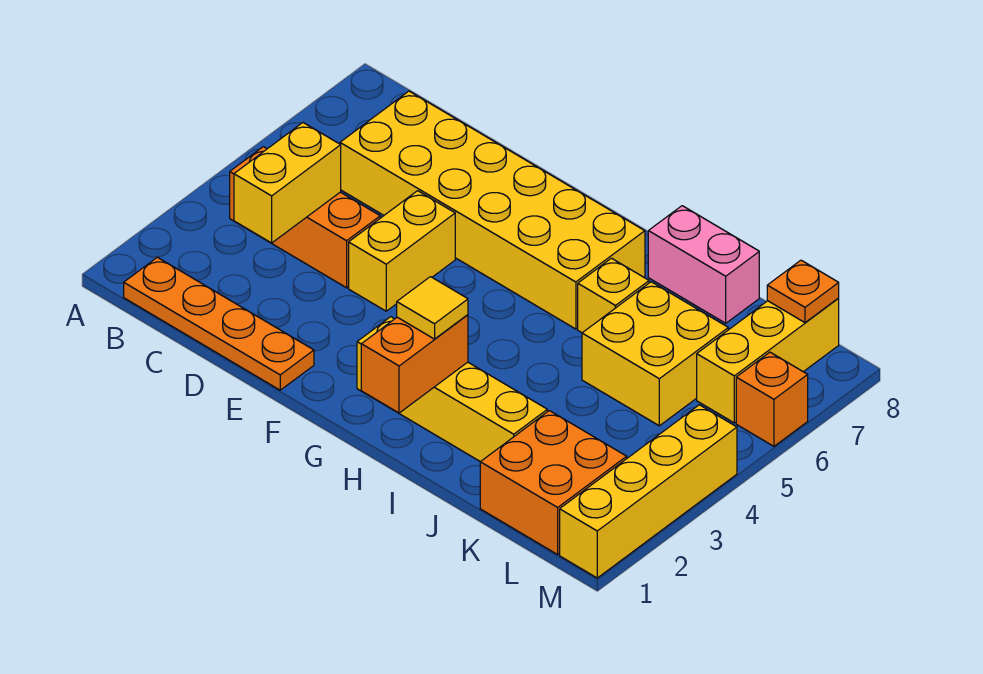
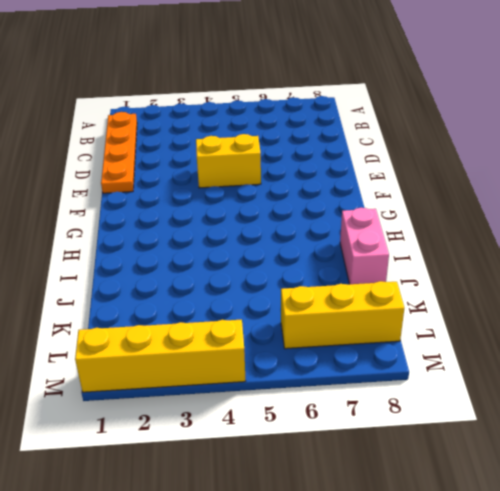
none -> orange brick B4:D4 level 1
none -> yellow brick C6:H7 level 1
none -> yellow brick G2:J2 level 1

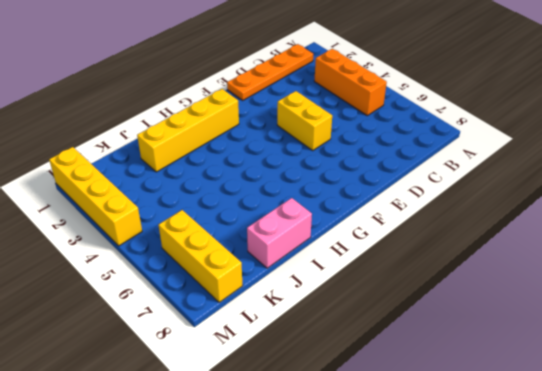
orange brick B3:B5 level 1 -> orange brick B4:D4 level 1
none -> yellow brick C6:H7 level 1
none -> yellow brick I6 level 1
none -> yellow brick J5:K6 level 1

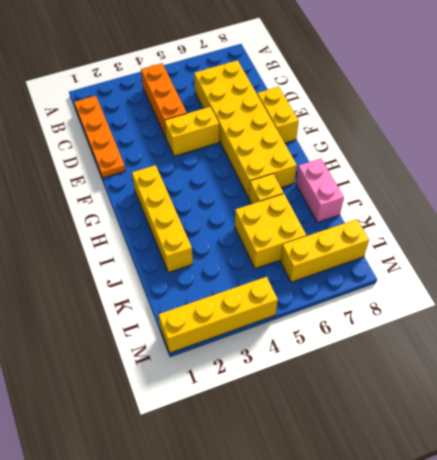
yellow brick E8:F8 level 1 -> yellow brick C3:C4 level 2
none -> orange brick K1:L2 level 1
none -> orange brick M6 level 1
none -> orange brick H1:H2 level 2

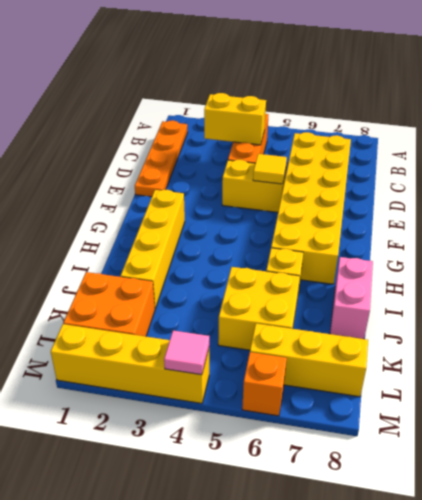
yellow tile E5 level 2 -> yellow tile H2 level 3
pink tile M4 level 2 -> none
none -> orange brick H1:H2 level 2
none -> orange plate L8 level 2

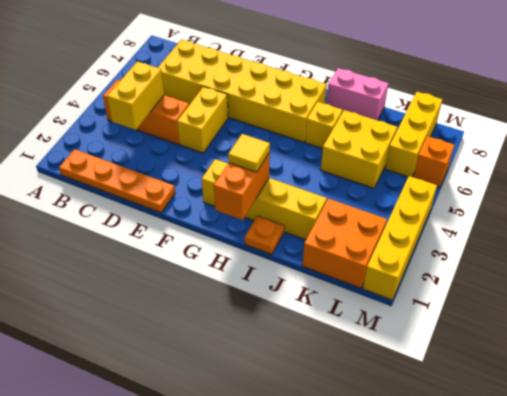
orange plate I1 level 1 -> orange plate L8 level 2

